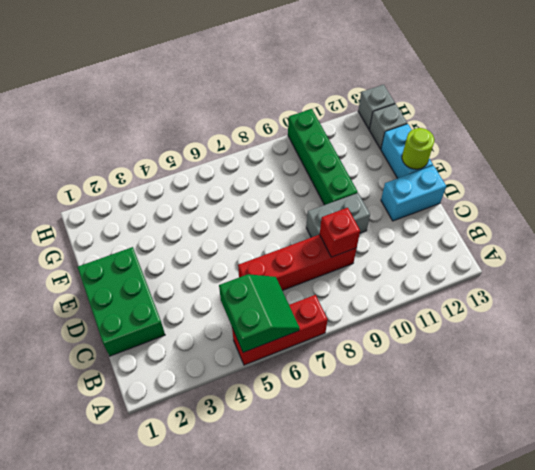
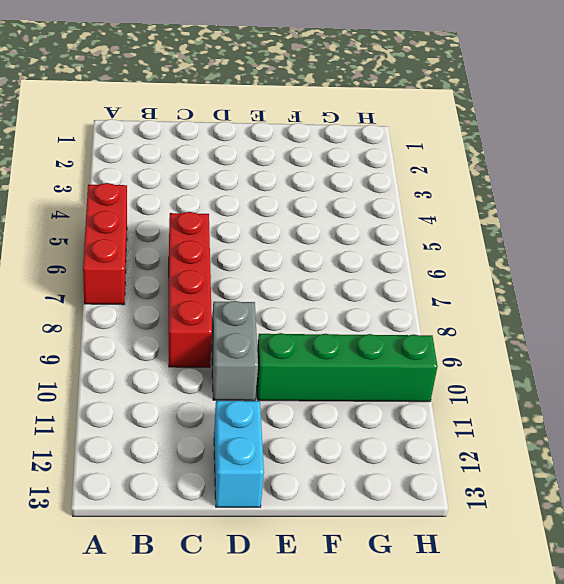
none -> green brick C1:E2 level 1
none -> cyan brick E13:F13 level 1
none -> grey brick G13 level 1

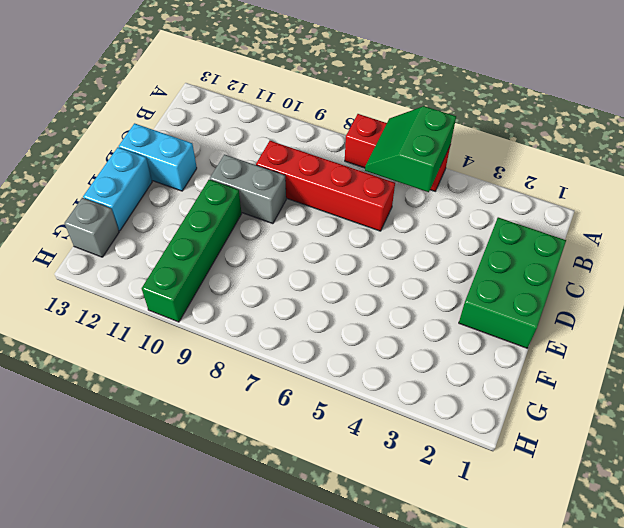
none -> grey brick H13 level 1
none -> red brick C9 level 2
none -> lime round brick E13 level 2

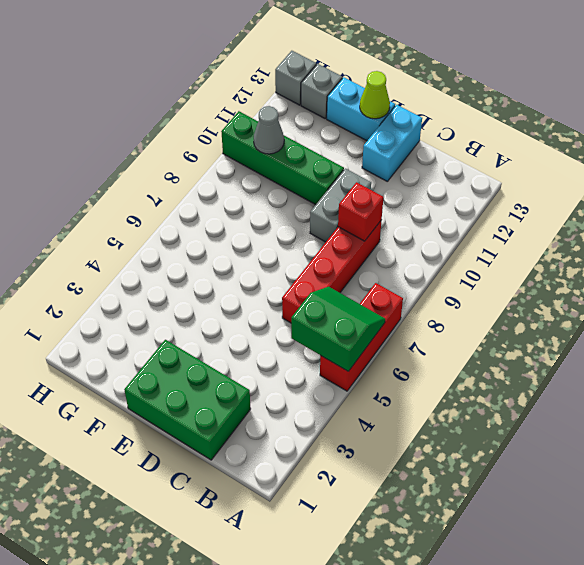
lime cone E13 level 2 -> lime round brick E13 level 2
grey cone G10 level 2 -> none

